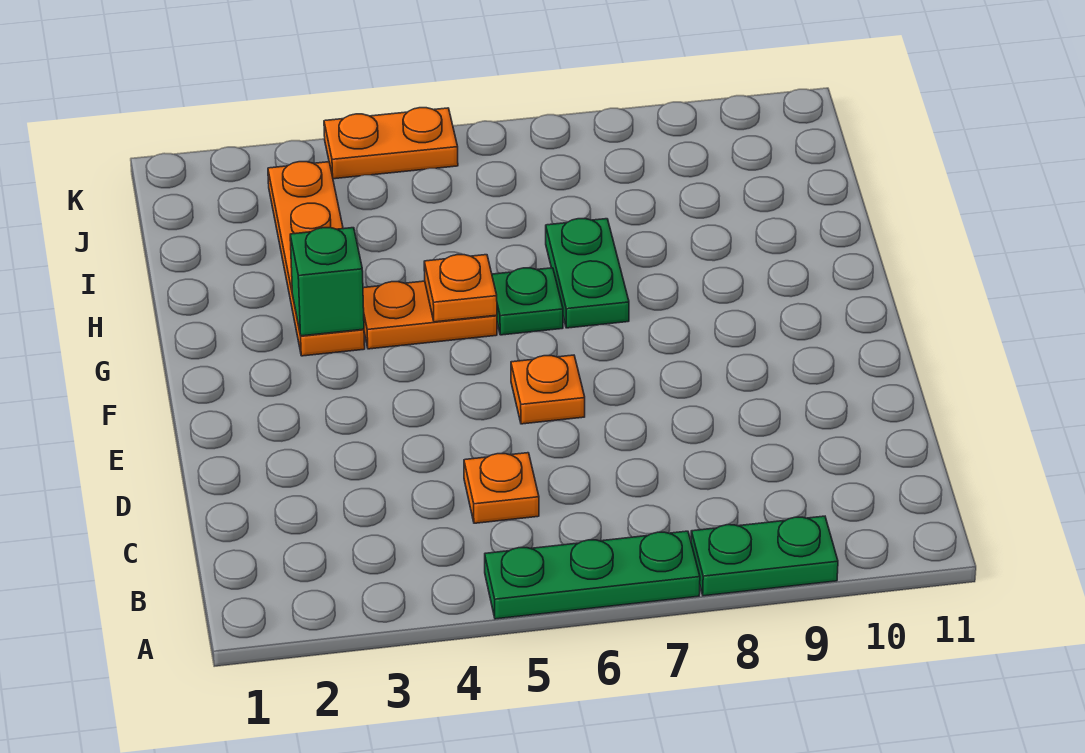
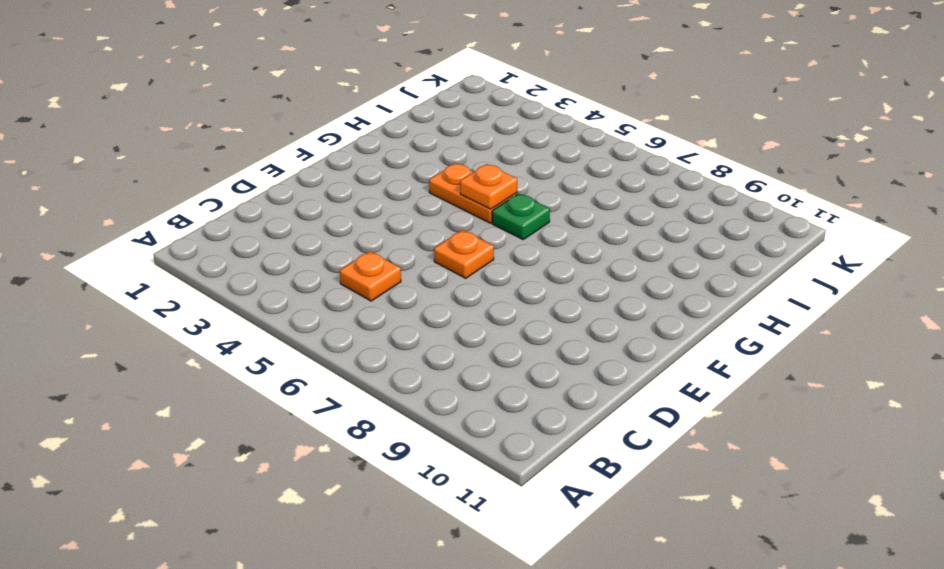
none -> green plate A5:A7 level 1
none -> green plate A8:A9 level 1

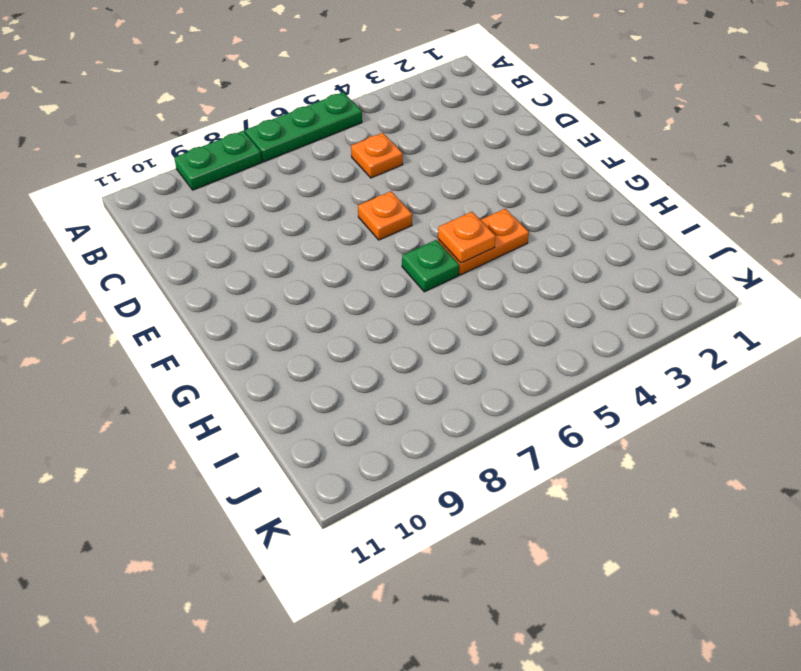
none -> orange plate G3:J3 level 1
none -> green plate G7:H7 level 1

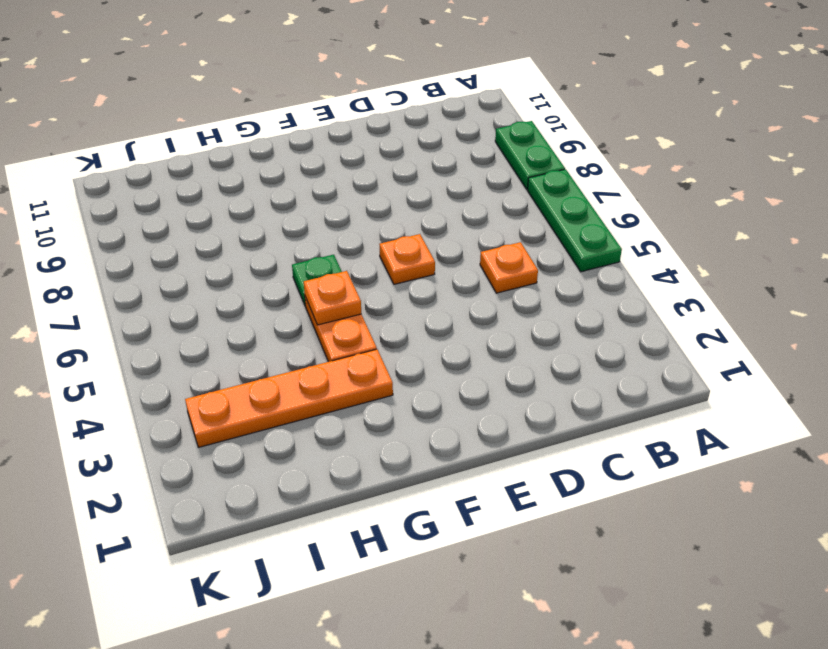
none -> green plate G7:H7 level 1
none -> orange plate K4:K5 level 1

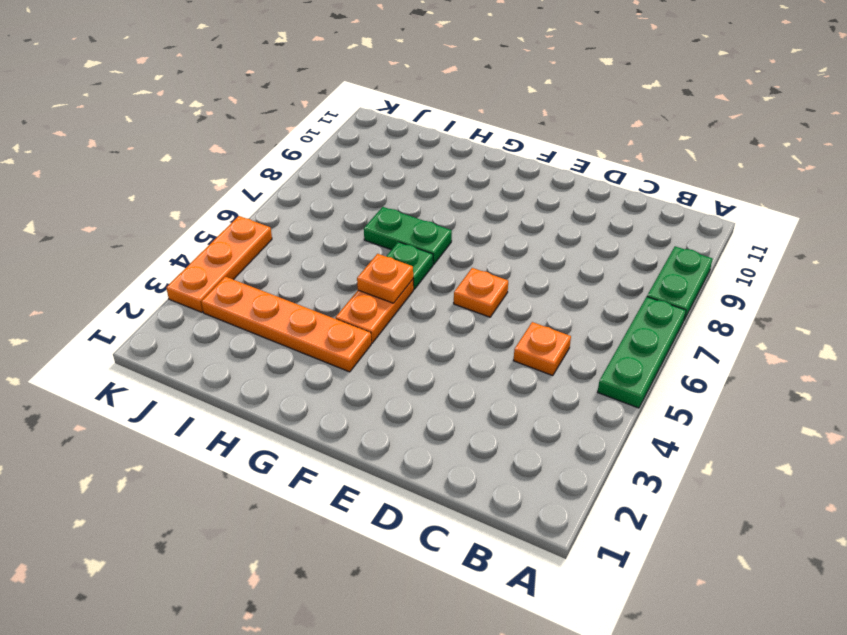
orange plate K3:K5 level 1 -> orange plate K4:K5 level 1
none -> green brick G3 level 2

